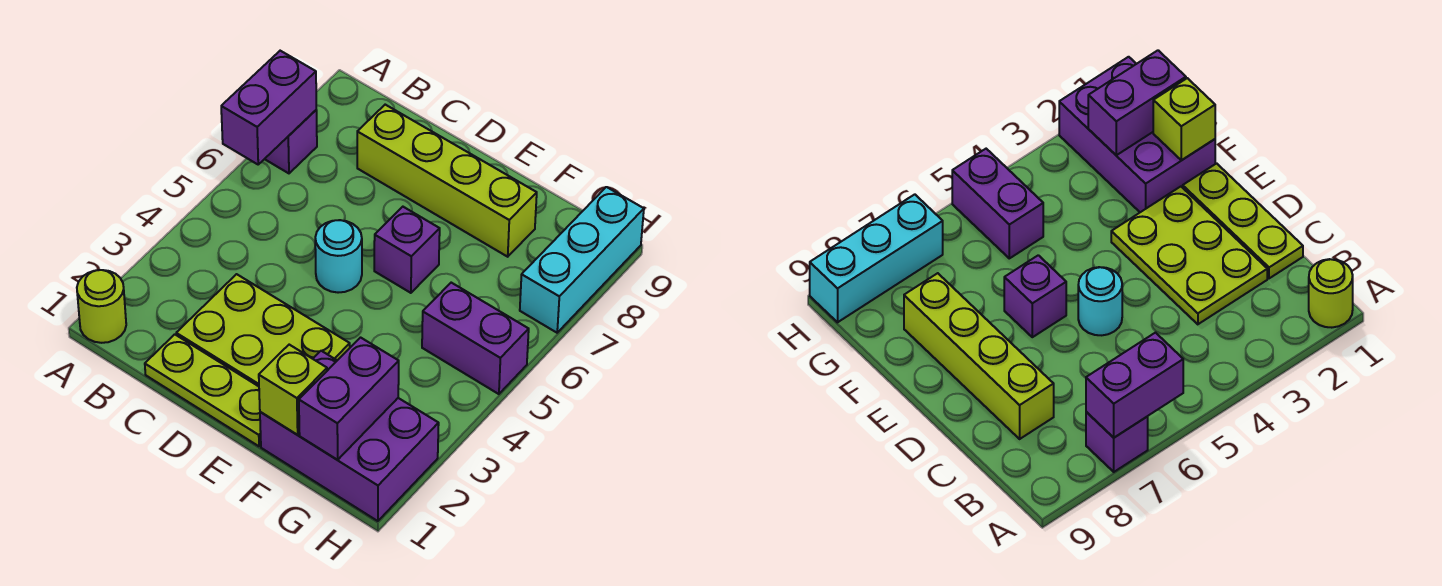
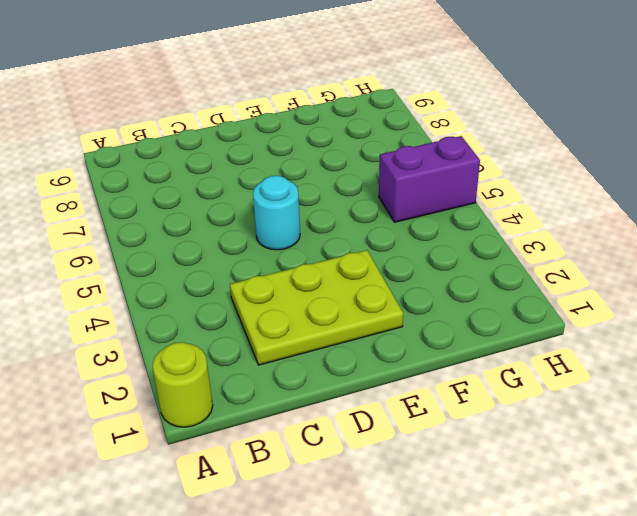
none -> purple brick A7 level 1
none -> lime plate C1:E1 level 1
none -> lime brick C8:F8 level 1

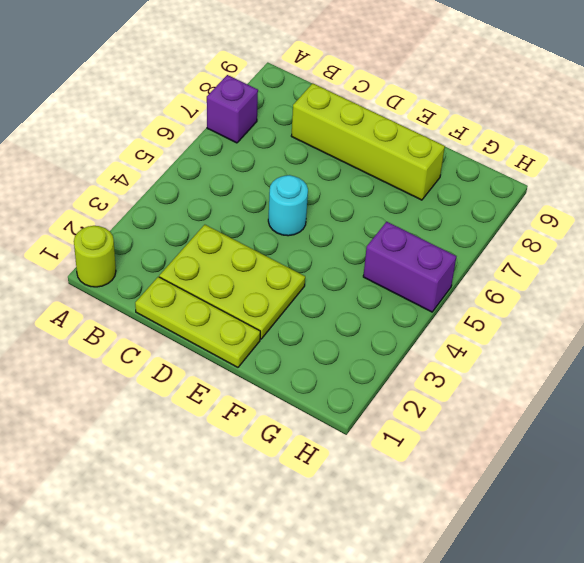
none -> purple brick E6 level 1
none -> purple brick F1:H2 level 1
none -> cyan brick H7:H9 level 1

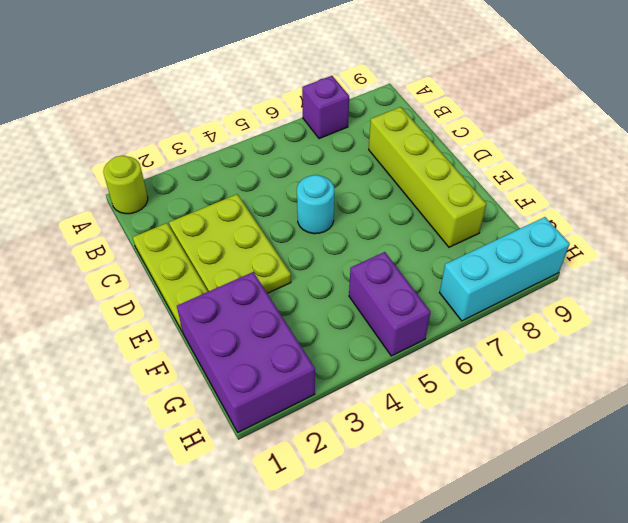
none -> purple brick E6 level 1
none -> purple brick A6:A7 level 2
none -> lime brick F1 level 2

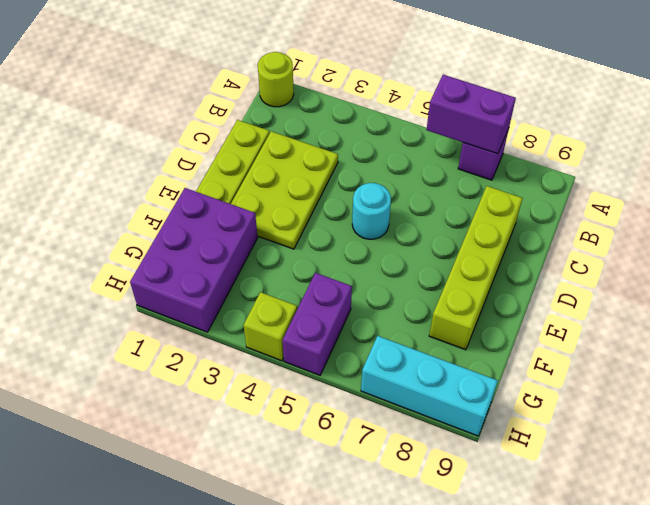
lime brick H4 level 1 -> lime brick F1 level 2
none -> purple brick E6 level 1
none -> purple brick G1:G2 level 2

